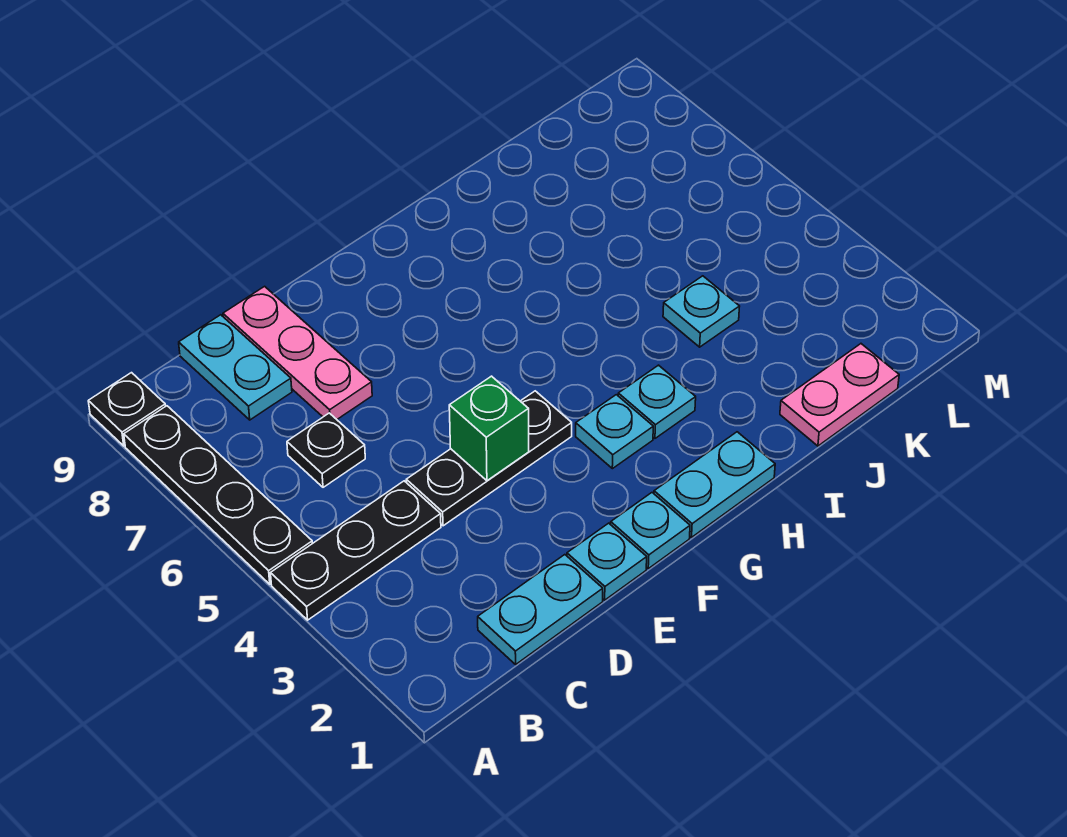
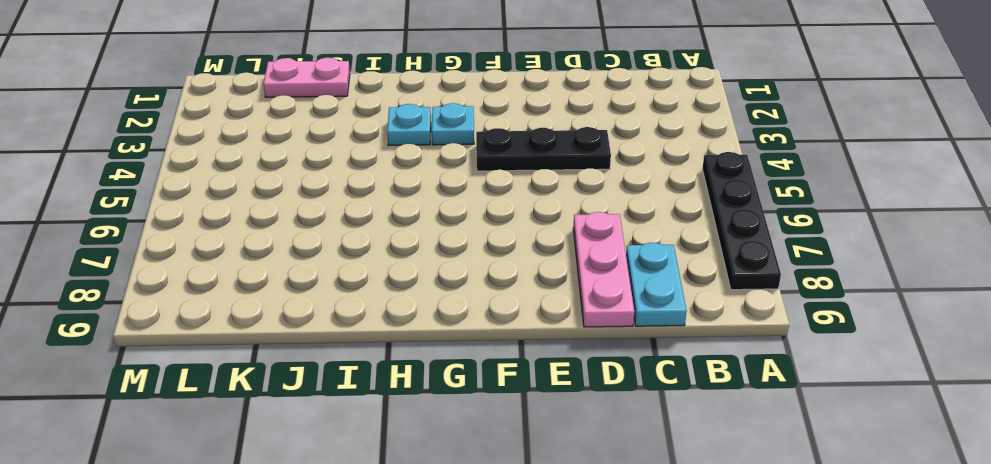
none -> black plate A4:C4 level 1
none -> black plate A9 level 1
none -> cyan plate C1:D1 level 1

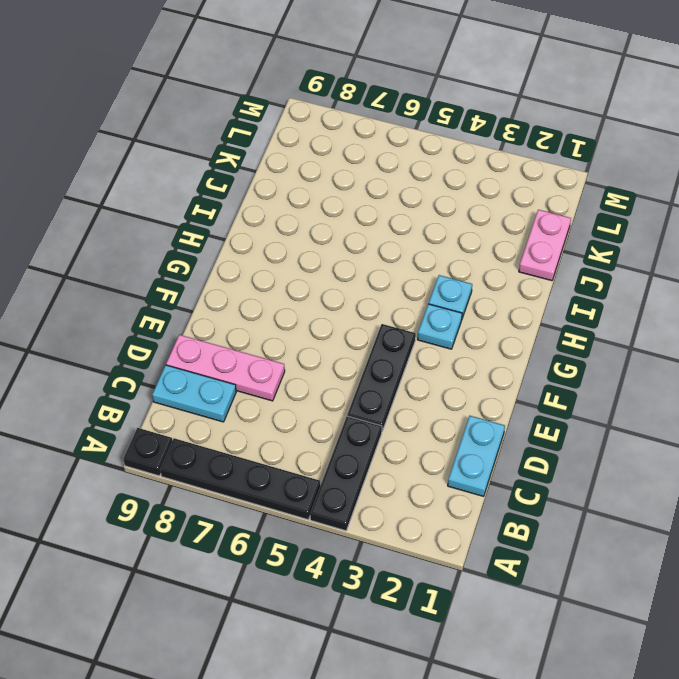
none -> black plate C6 level 1
none -> cyan plate E1 level 1
none -> cyan plate F1 level 1

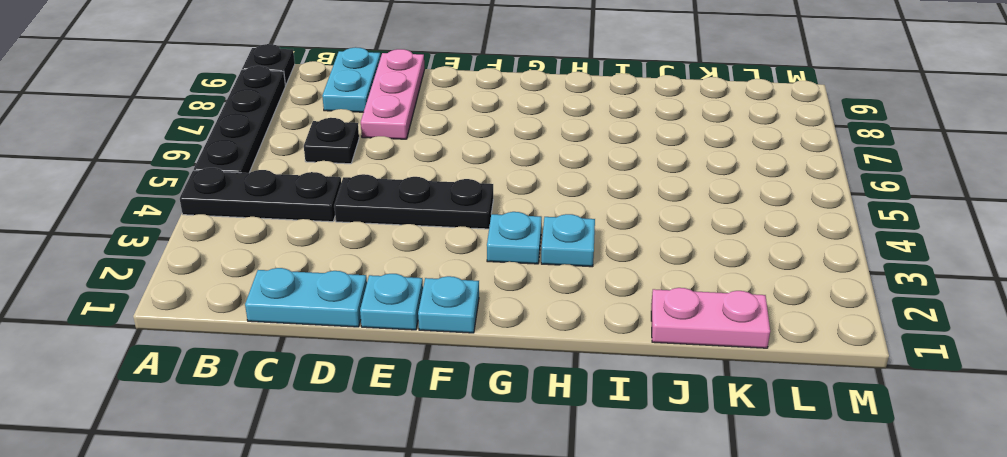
none -> cyan plate G1:H1 level 1
none -> cyan plate J4 level 1
none -> green brick E4 level 2

